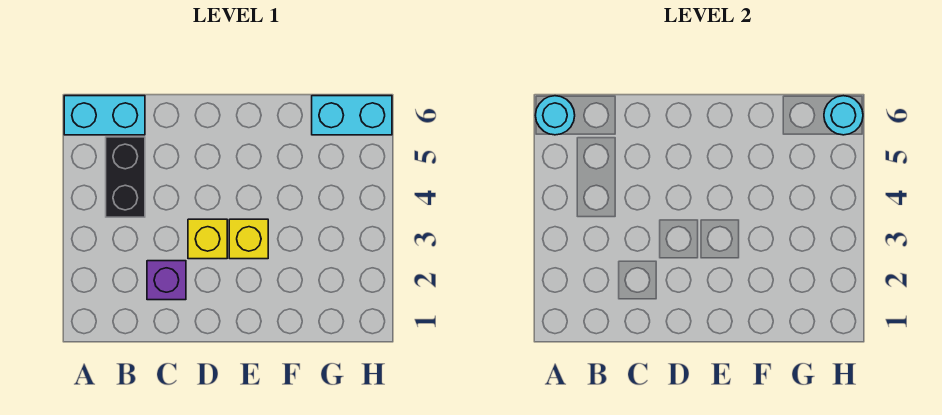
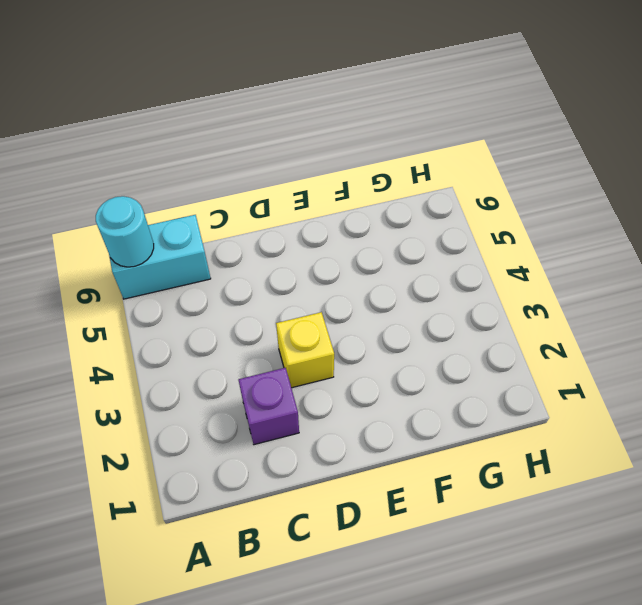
none -> black brick B4:B5 level 1
none -> yellow brick E3 level 1

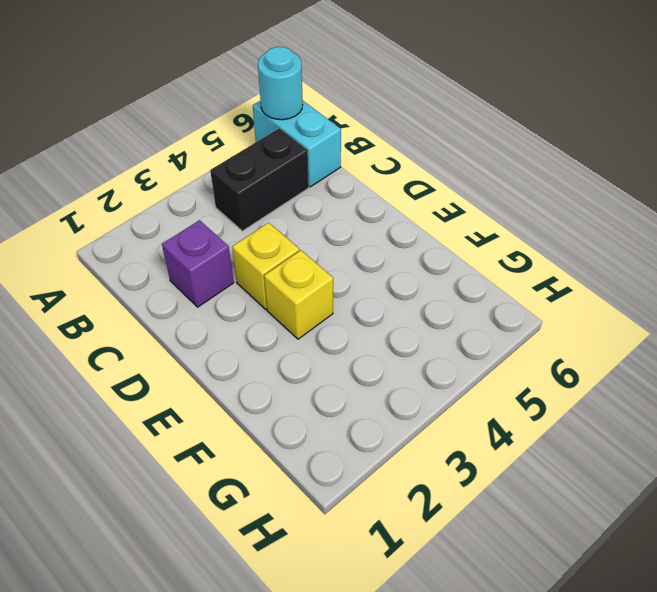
none -> cyan brick G6:H6 level 1
none -> cyan round brick H6 level 2

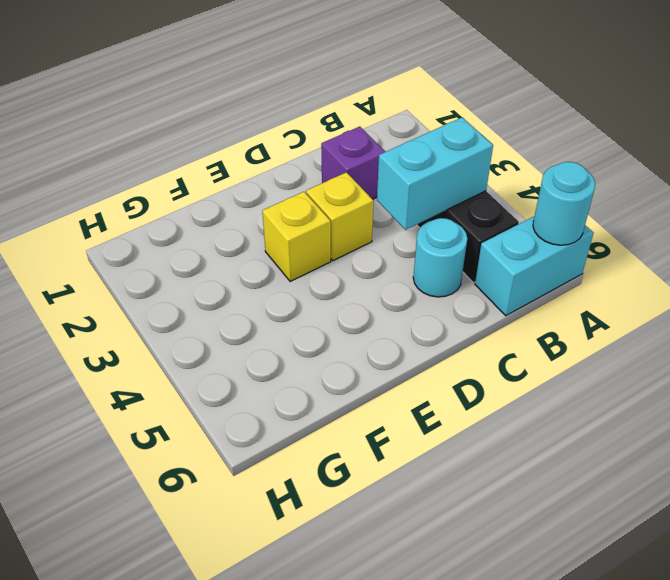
cyan brick B4:C4 level 2 -> cyan brick G6:H6 level 1
cyan round brick C5 level 1 -> cyan round brick H6 level 2

